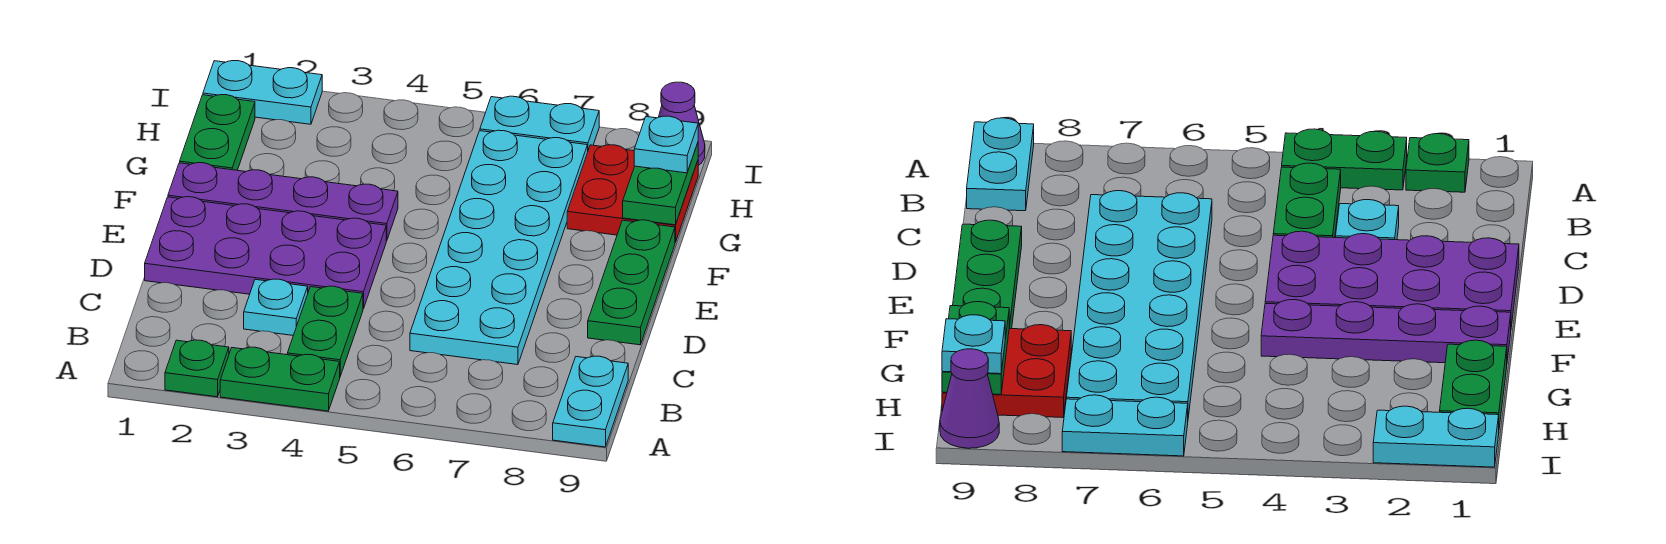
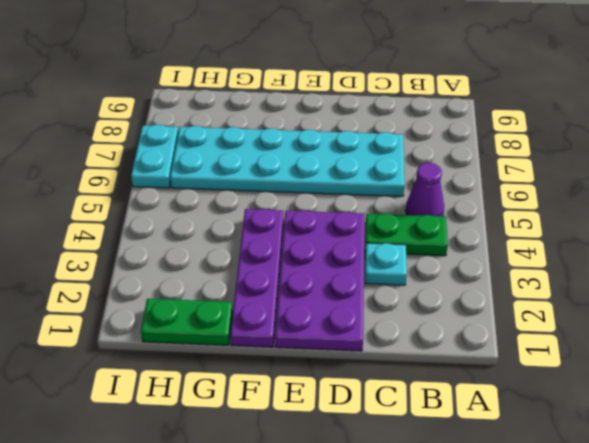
purple cone B5 level 1 -> purple cone I9 level 1
none -> green plate A2 level 1
none -> green plate A3:A4 level 1
none -> cyan plate A9:B9 level 1

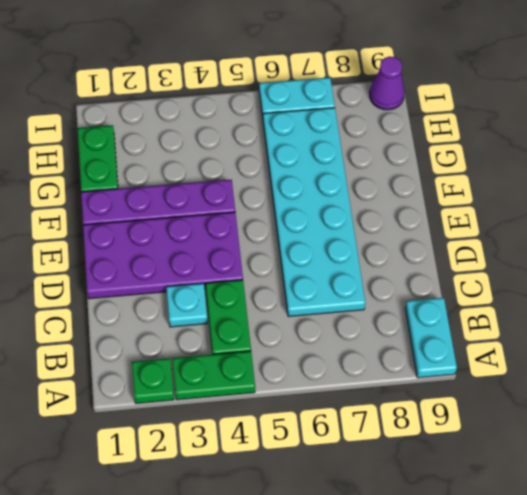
none -> green plate D9:F9 level 1
none -> red plate G8:H9 level 1
none -> cyan plate I1:I2 level 1

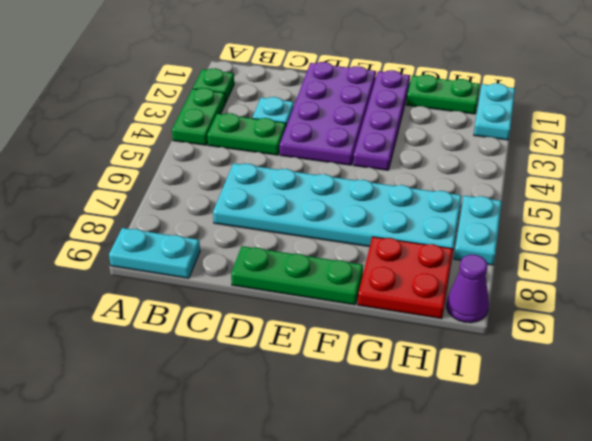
none -> green plate G9:H9 level 2
none -> cyan plate H9 level 3

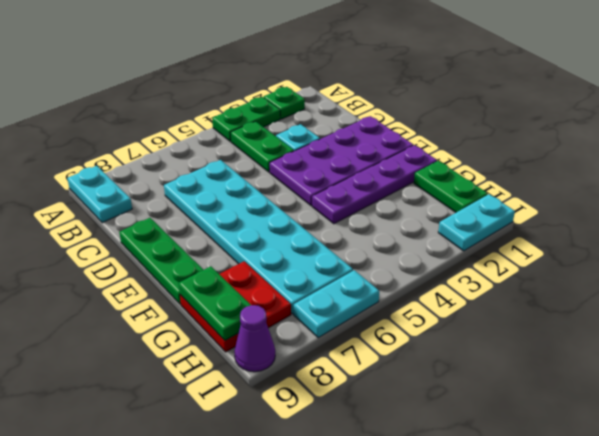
none -> cyan plate H9 level 3

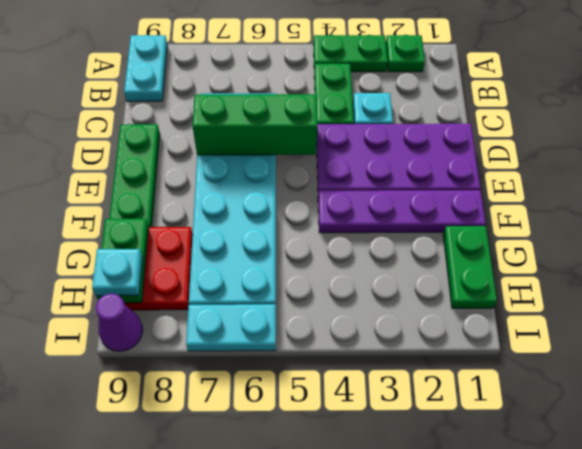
green brick D5:D7 level 2 -> none
none -> cyan plate I1:I2 level 1

